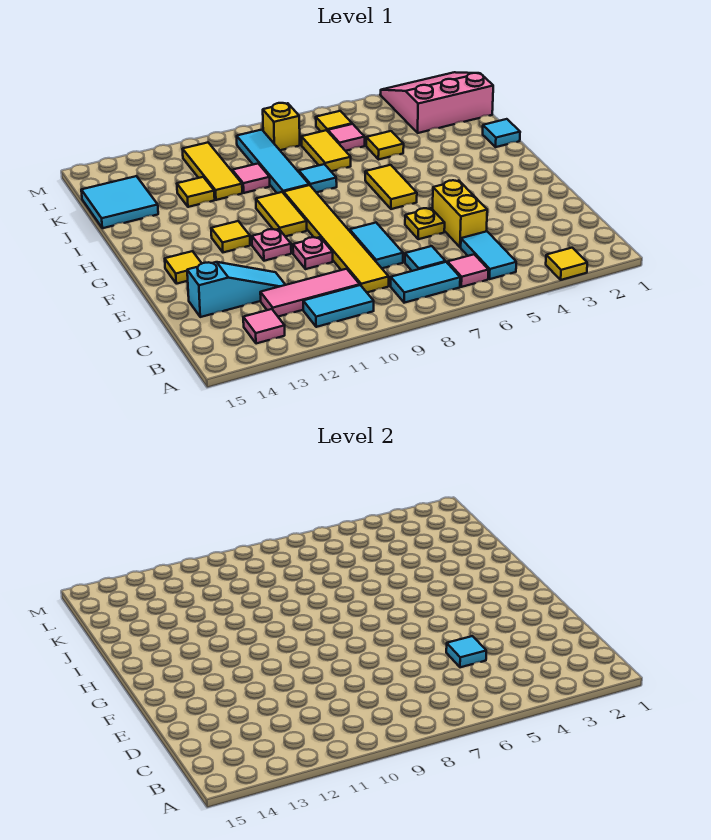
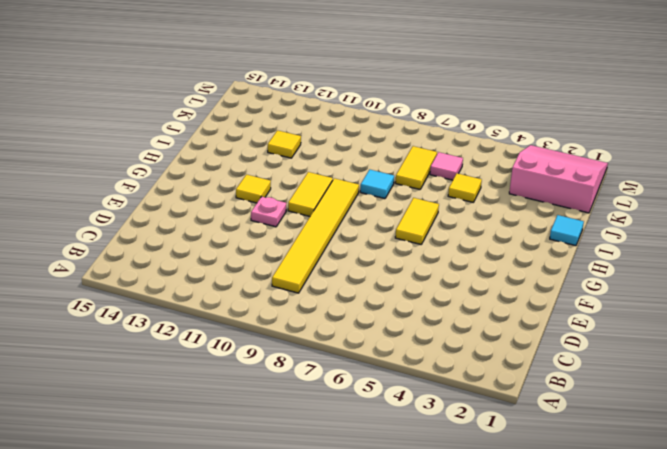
none -> yellow tile A3 level 1
none -> cyan tile B5:C5 level 1
none -> pink tile B6 level 1
none -> cyan tile B7:B8 level 1

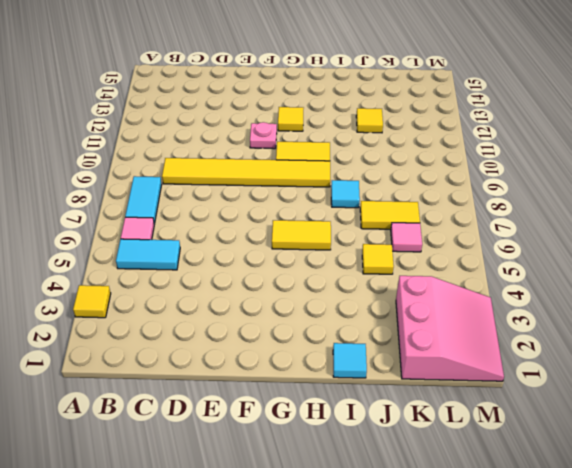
none -> cyan tile B10:B11 level 1
none -> pink tile B13 level 1
none -> cyan tile C7 level 1
none -> pink tile C10:C12 level 1

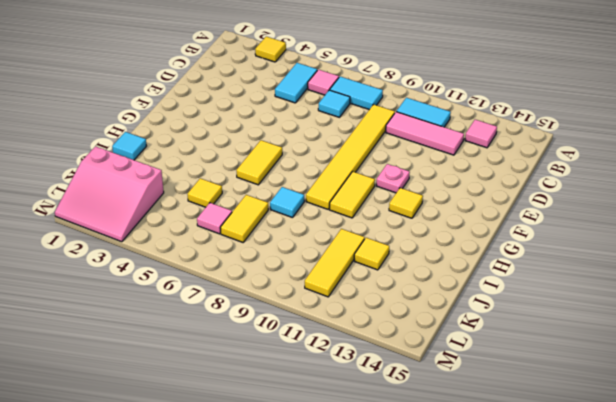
none -> yellow brick D5:E5 level 1
none -> cyan tile D8:E8 level 1
none -> cyan slope D12:D14 level 1 top 14
none -> yellow plate E6 level 1

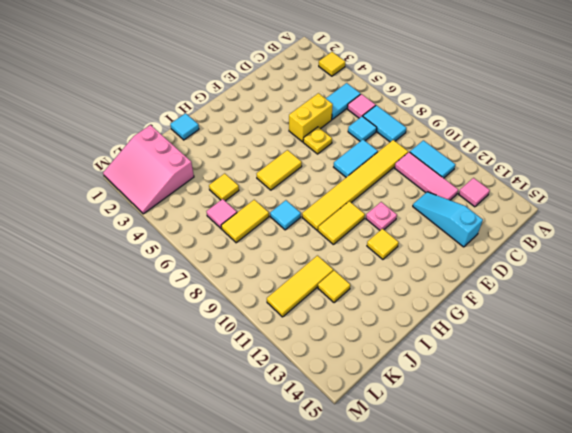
none -> pink plate E10 level 1
none -> yellow tile F14 level 1
none -> cyan tile I9:L9 level 1
none -> pink tile J10 level 1

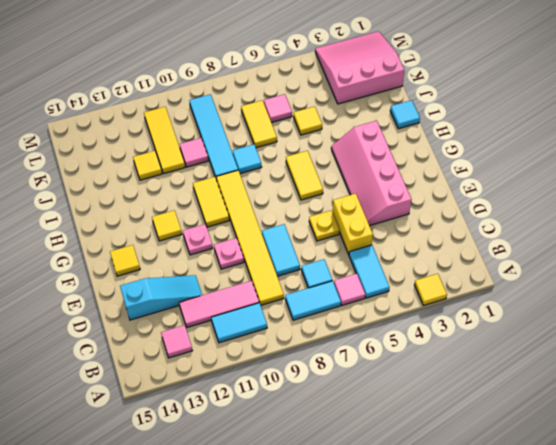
pink slope E3:H4 level 1 top 3 -> none
none -> cyan tile J14:K15 level 1
none -> yellow tile L6 level 1
none -> yellow brick L8 level 1
none -> cyan tile D5 level 2

